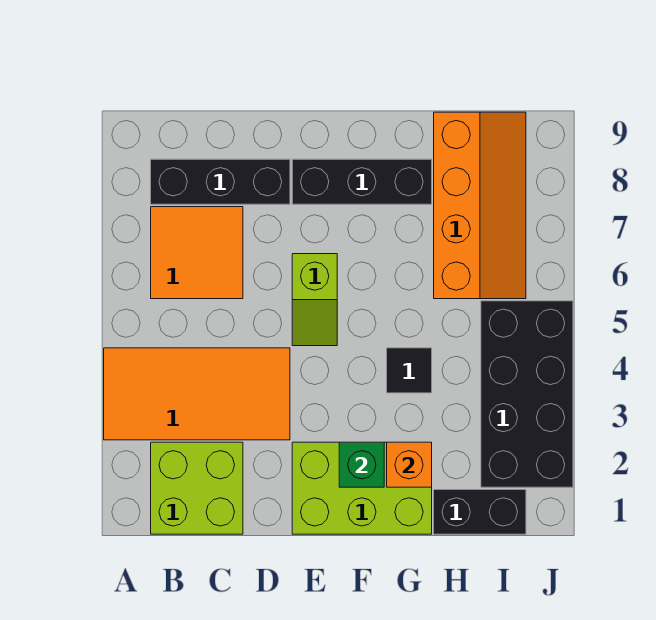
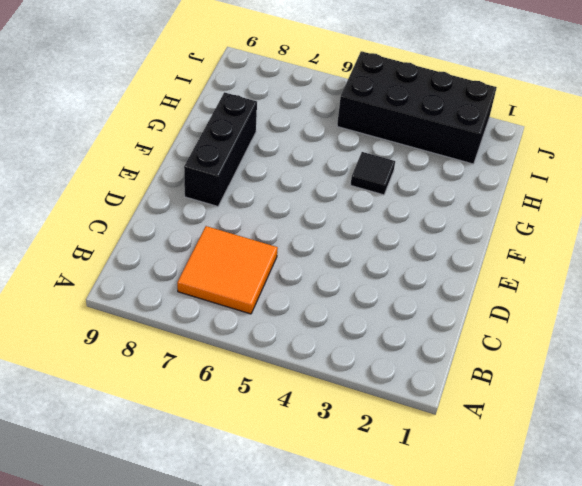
none -> orange tile A3:D4 level 1
none -> lime brick B1:C2 level 1
none -> black brick B8:D8 level 1

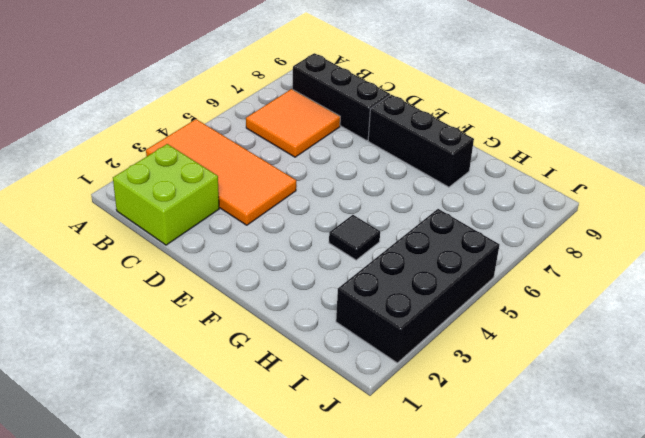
none -> lime brick E1:G2 level 1
none -> lime slope E5:E6 level 1 top 6
none -> black brick H1:I1 level 1

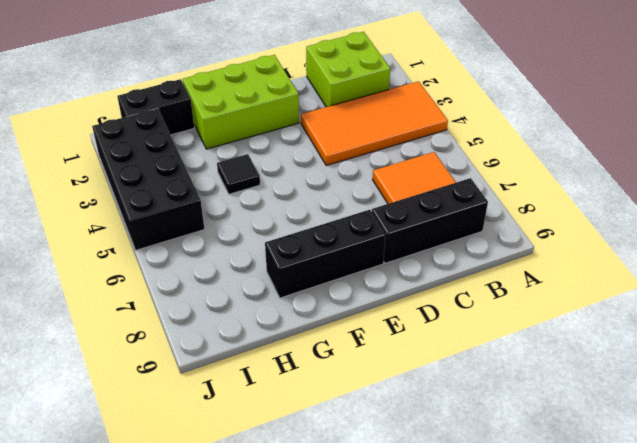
none -> lime slope E5:E6 level 1 top 6
none -> orange slope H6:I9 level 1 top H
none -> green brick F2 level 2

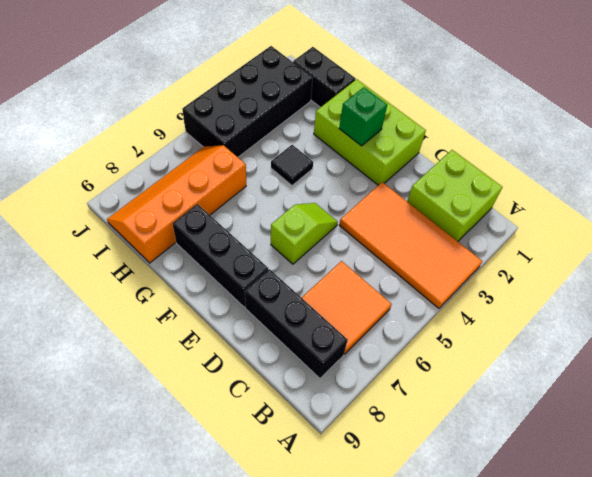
none -> orange brick G2 level 2

